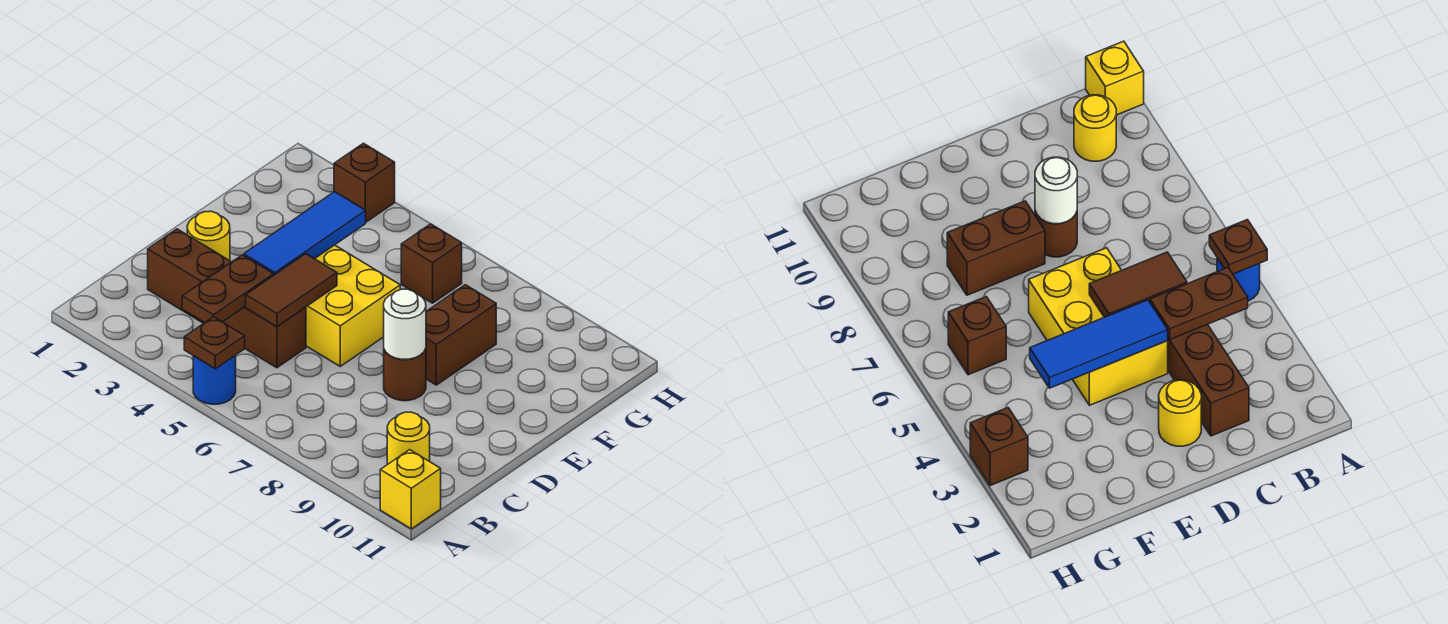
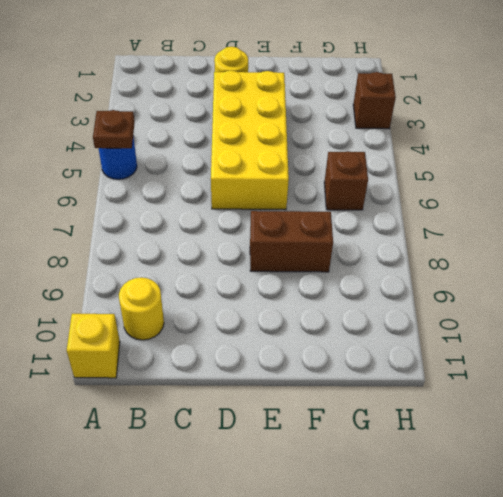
yellow brick D3:E6 level 1 -> yellow brick D4:E6 level 1
none -> brown brick C2:C5 level 1
none -> brown round brick D8 level 1
none -> brown plate B4:C4 level 2

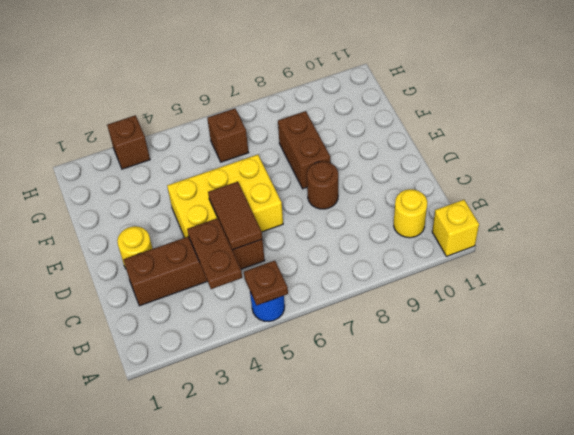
none -> blue tile D4:F4 level 2
none -> white round brick D8 level 2

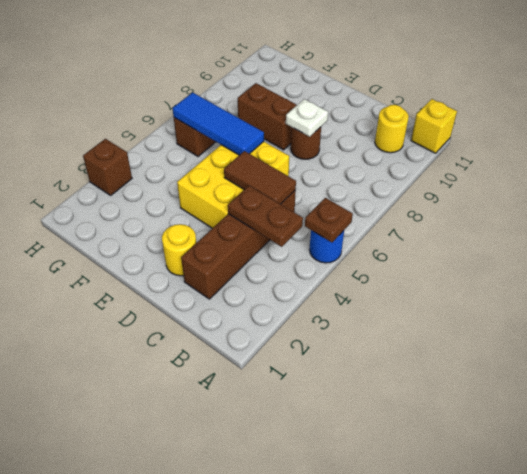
white plate D8 level 2 -> white round brick D8 level 2
blue tile E6:G6 level 2 -> blue tile D4:F4 level 2

